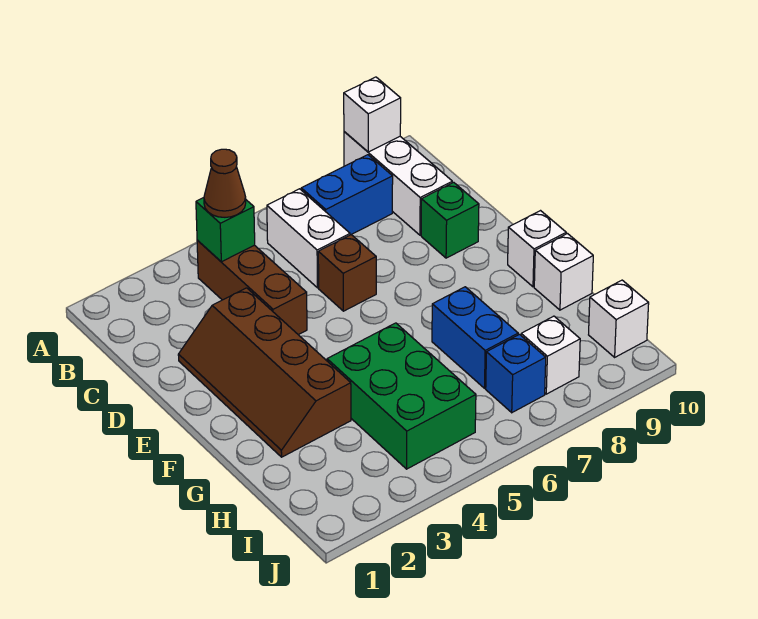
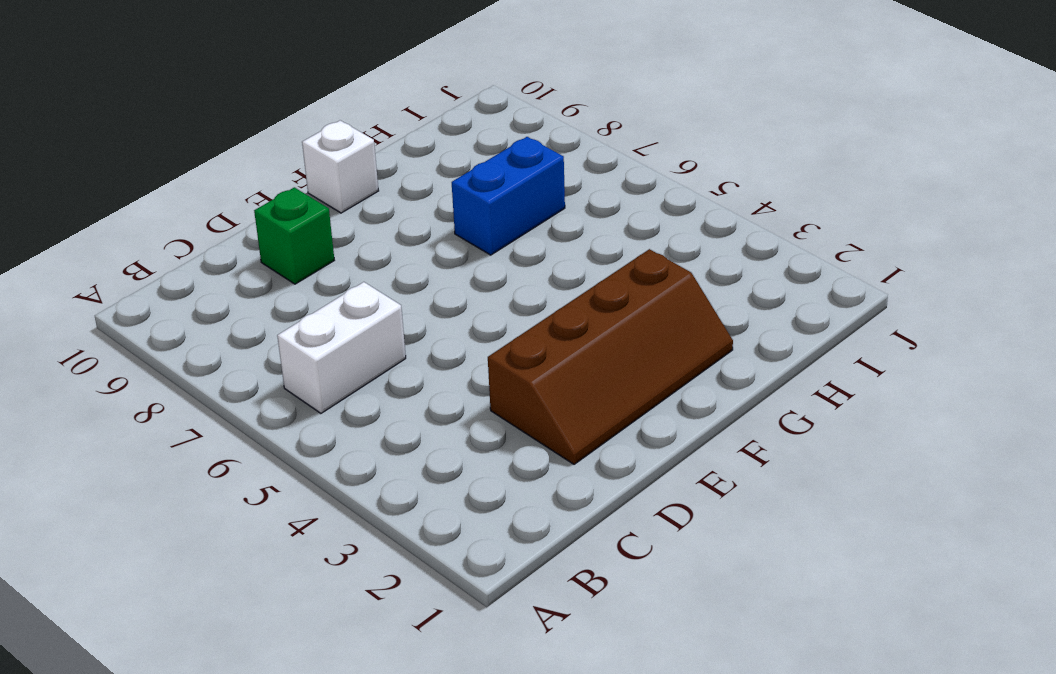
none -> white brick A9:C9 level 1
none -> brown brick B4:D4 level 1
none -> blue brick B7:B8 level 1

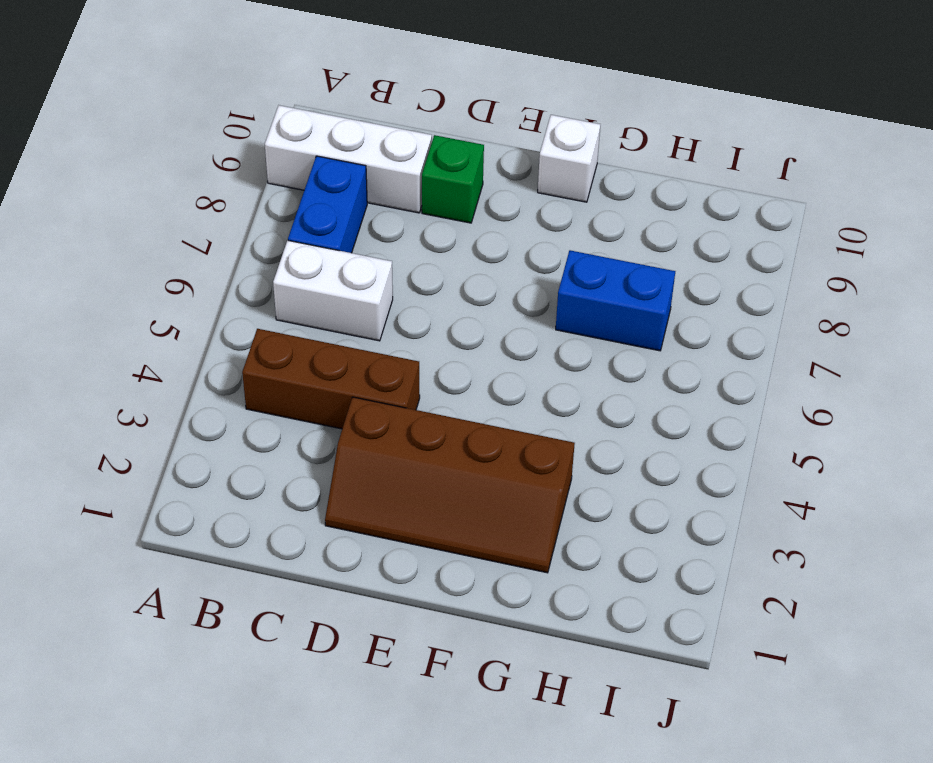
none -> brown brick D6 level 1
none -> green brick G4:I5 level 1
none -> white brick G10 level 1

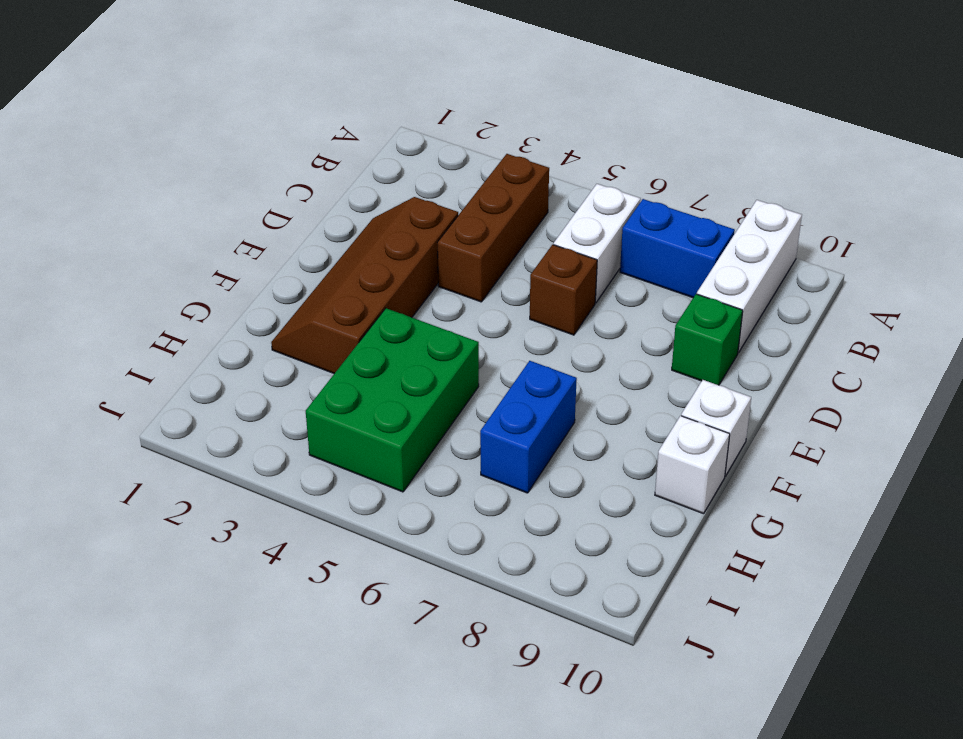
none -> blue brick I7 level 1
none -> white brick I8 level 1
none -> white brick I10 level 1

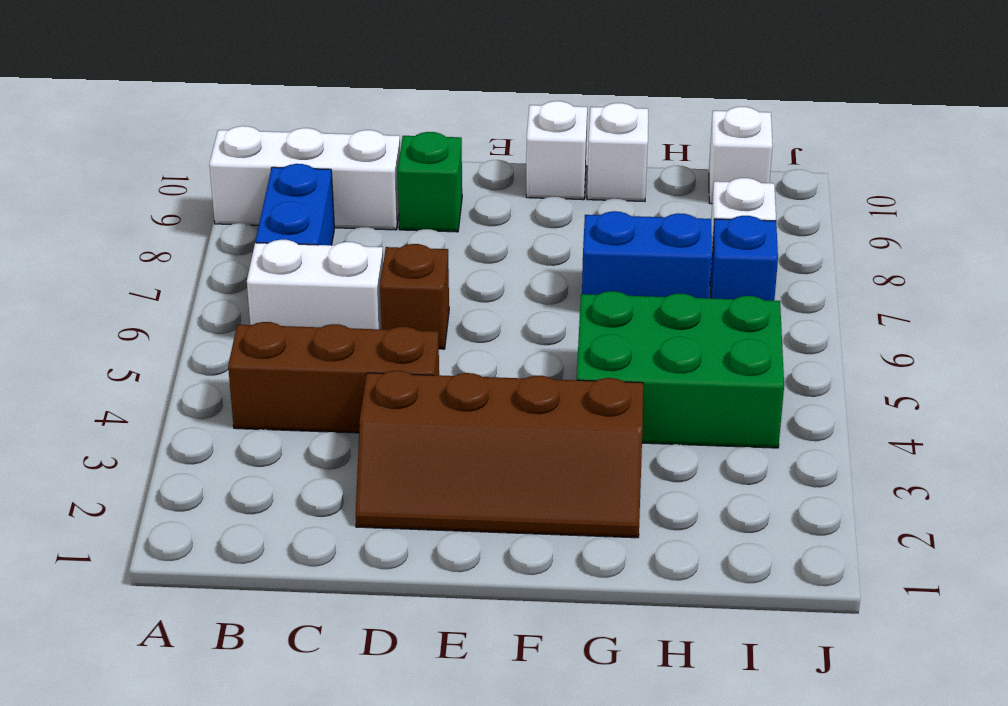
none -> white brick A9 level 2
none -> green brick B4 level 2
none -> brown cone B4 level 3

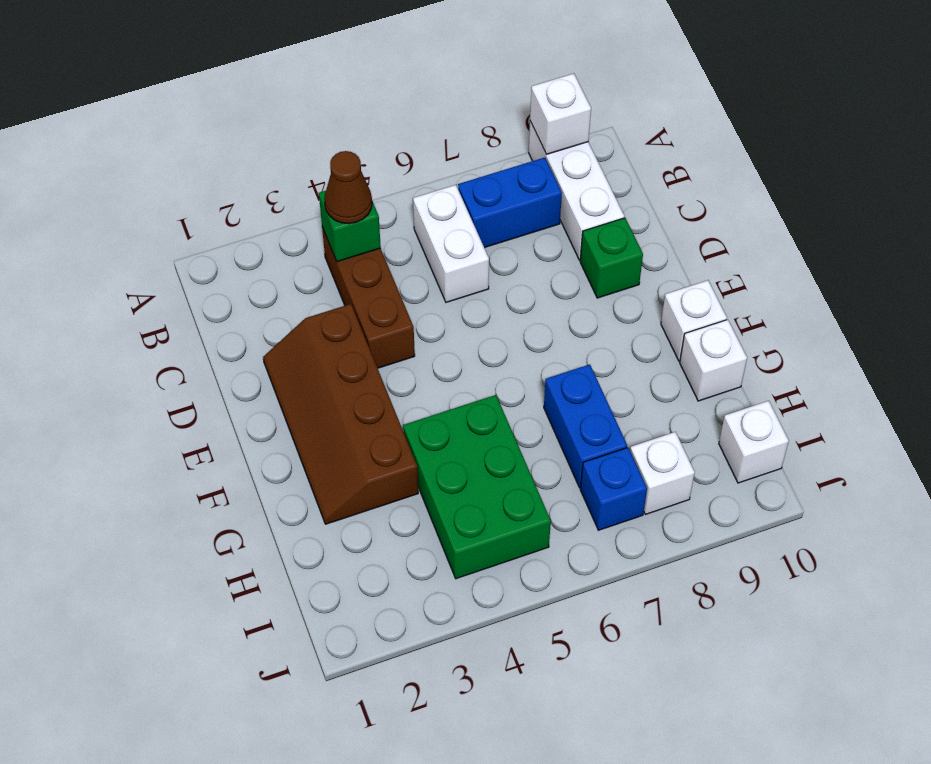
none -> brown brick D6 level 1

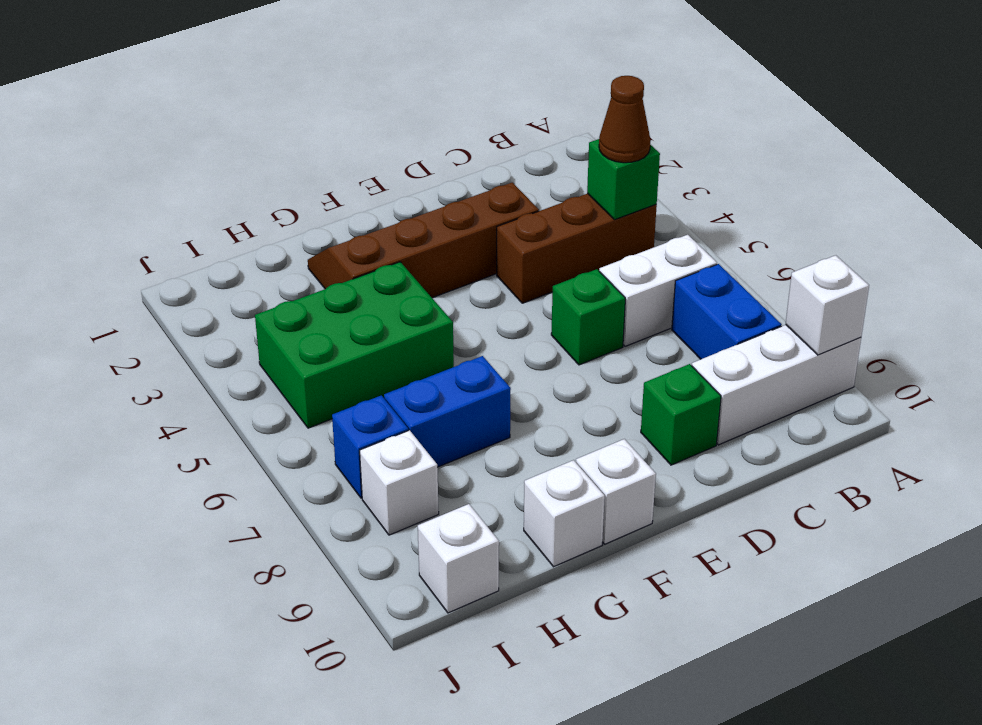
green brick D6 level 1 -> brown brick D6 level 1

